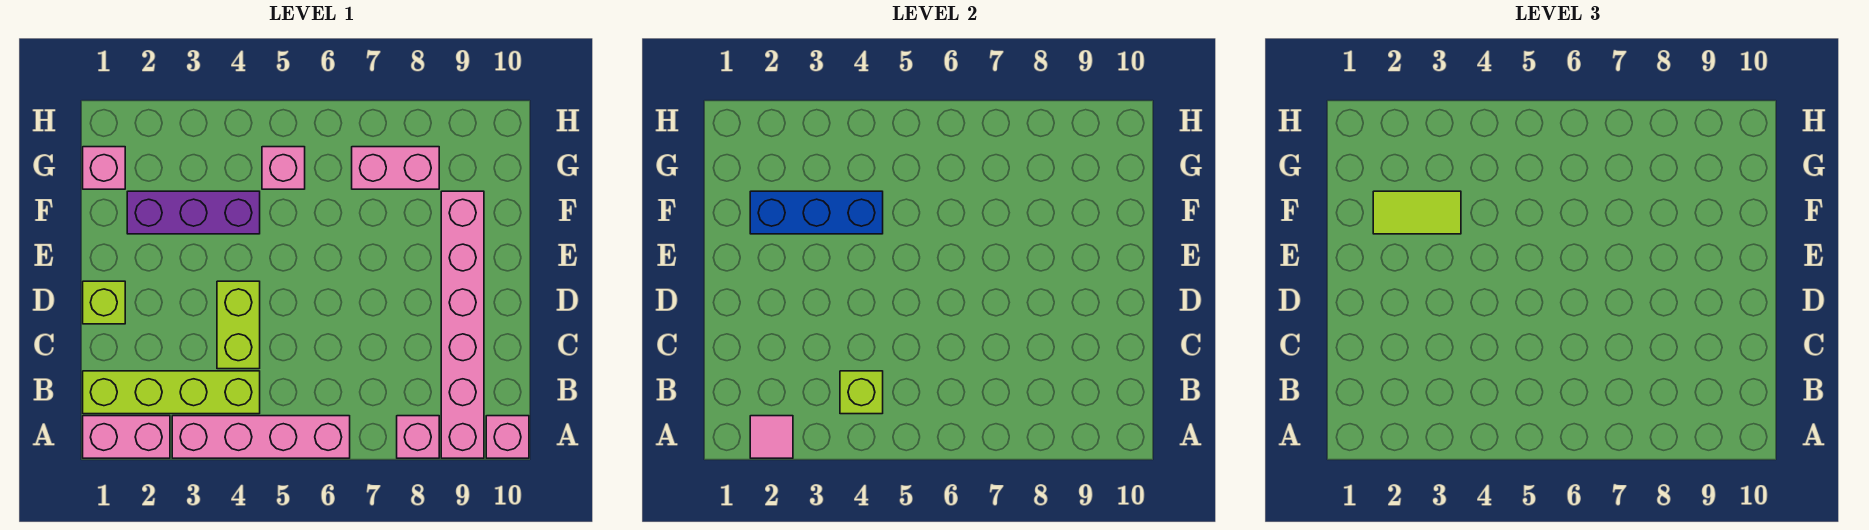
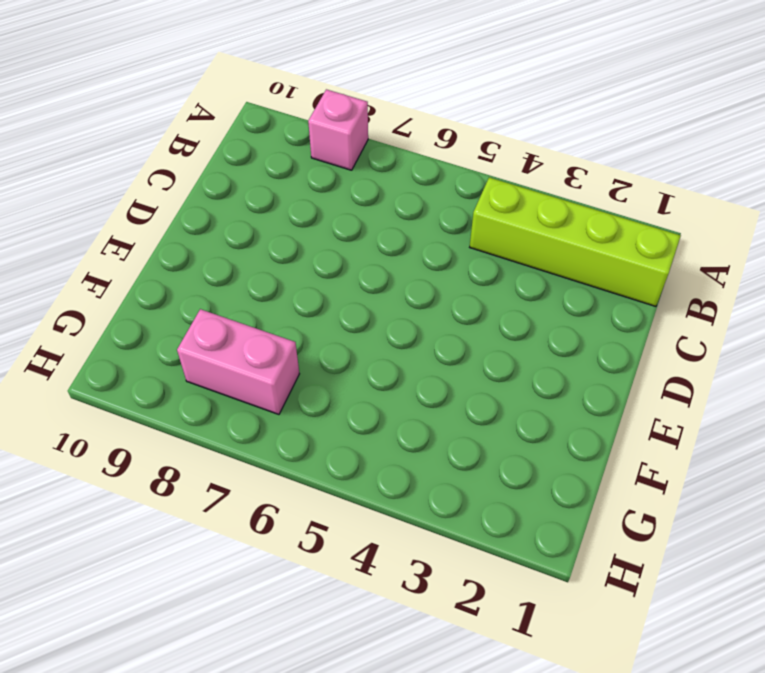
none -> pink brick A1:A2 level 1
none -> pink brick A3:A6 level 1
none -> pink brick A9:F9 level 1

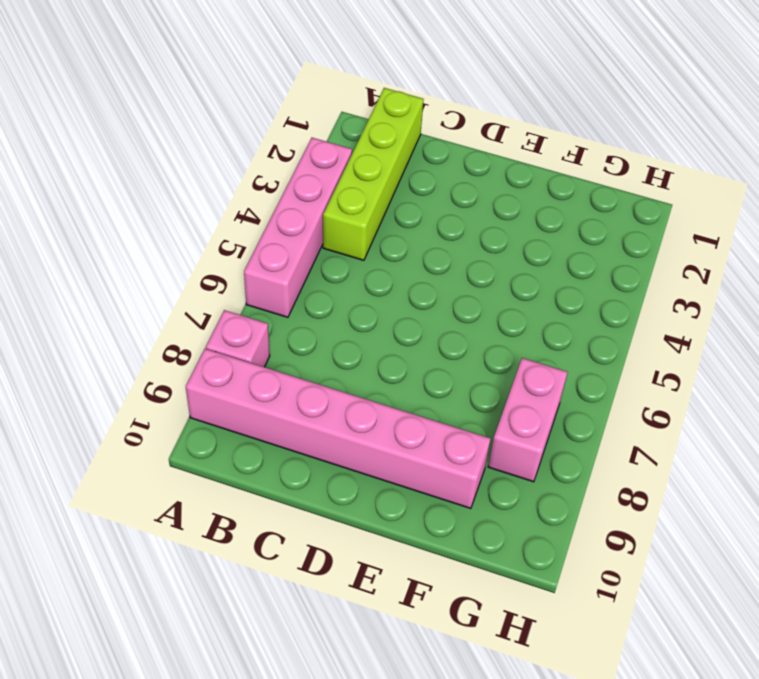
none -> pink brick A1:A2 level 1
none -> pink brick A10 level 1
none -> lime brick C4:D4 level 1

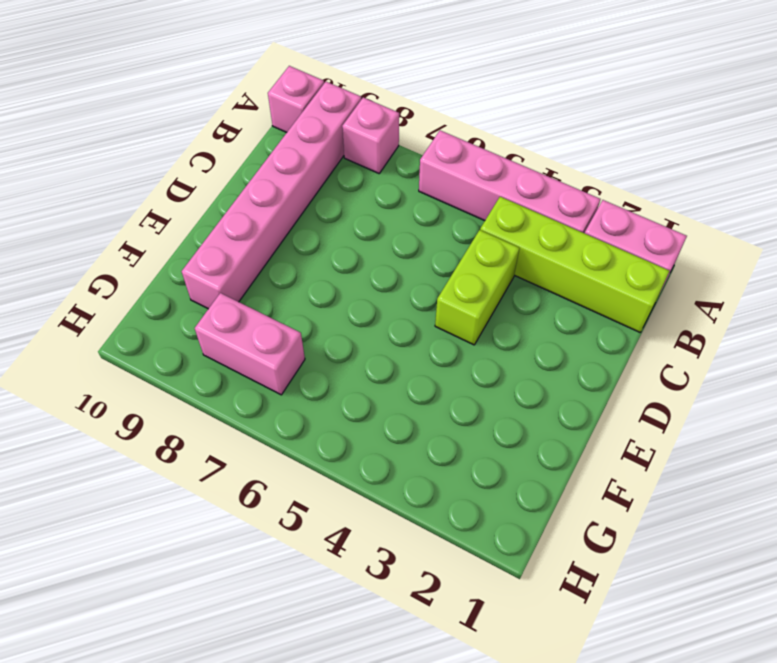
none -> lime brick D1 level 1
none -> purple brick F2:F4 level 1
none -> pink brick G1 level 1

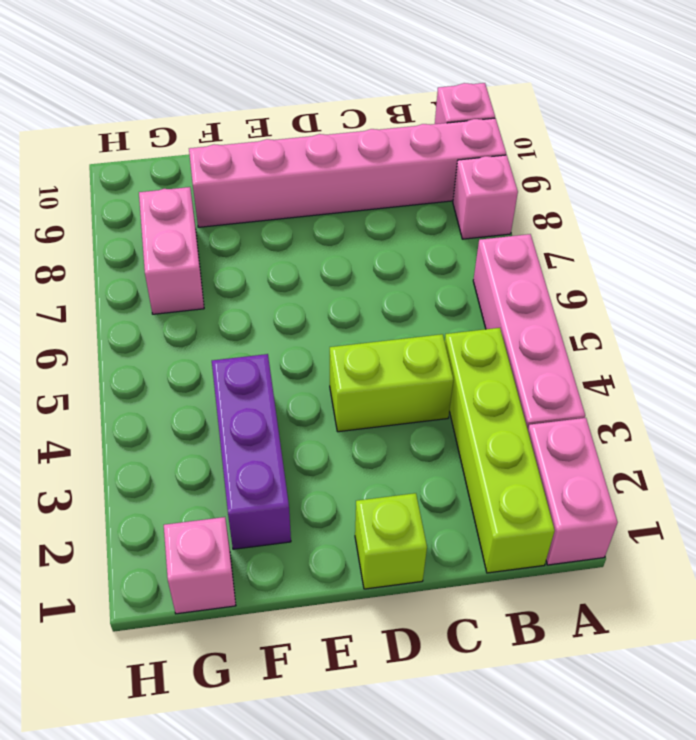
none -> pink brick G5 level 1
none -> pink tile A2 level 2
none -> lime brick B4 level 2

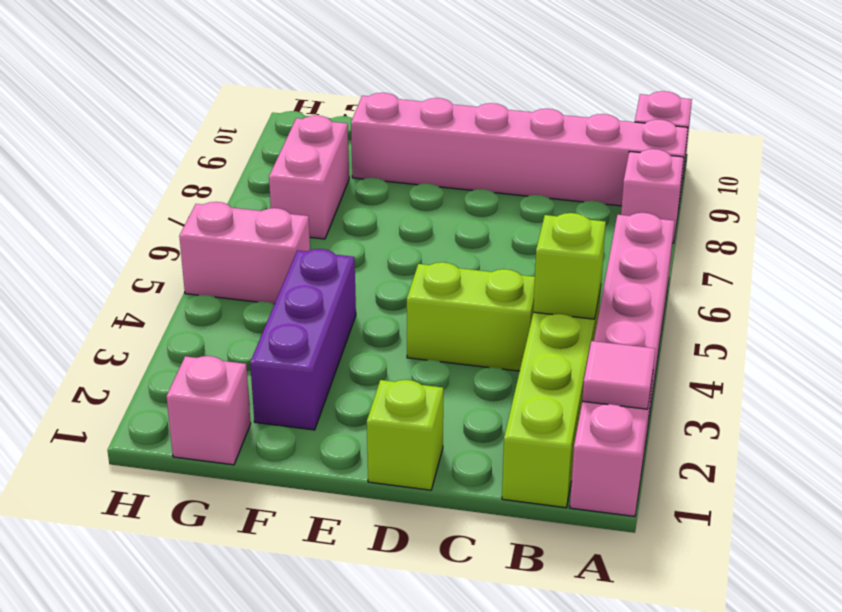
pink brick G5:H5 level 1 -> pink brick G5 level 1
none -> blue brick F2:F4 level 2
none -> lime tile F2:F3 level 3

